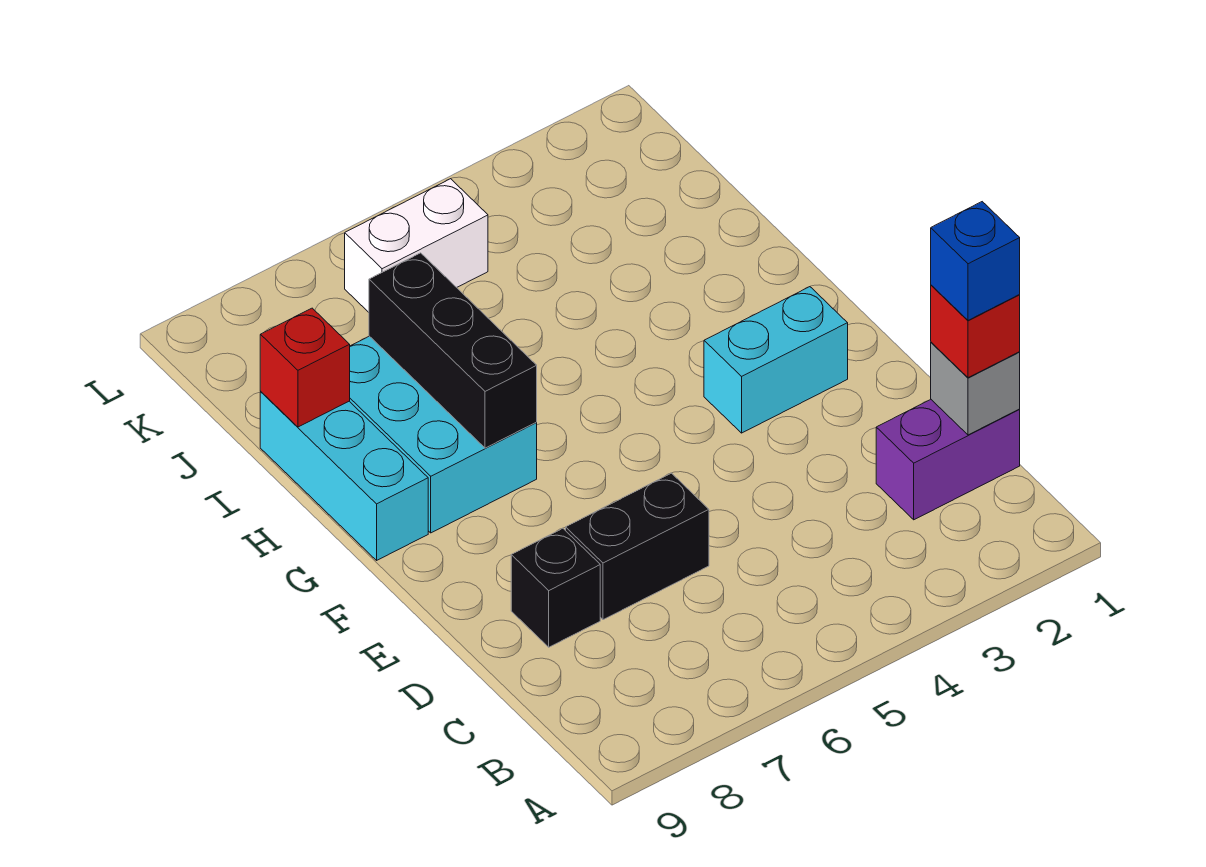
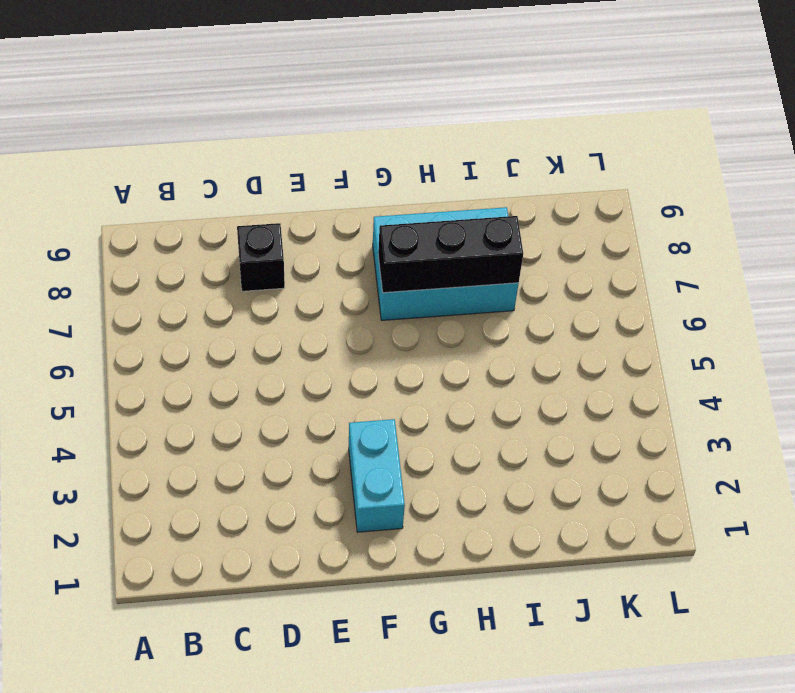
none -> purple brick C1:C2 level 1
none -> black brick D6:D7 level 1
none -> cyan brick G9:I9 level 1

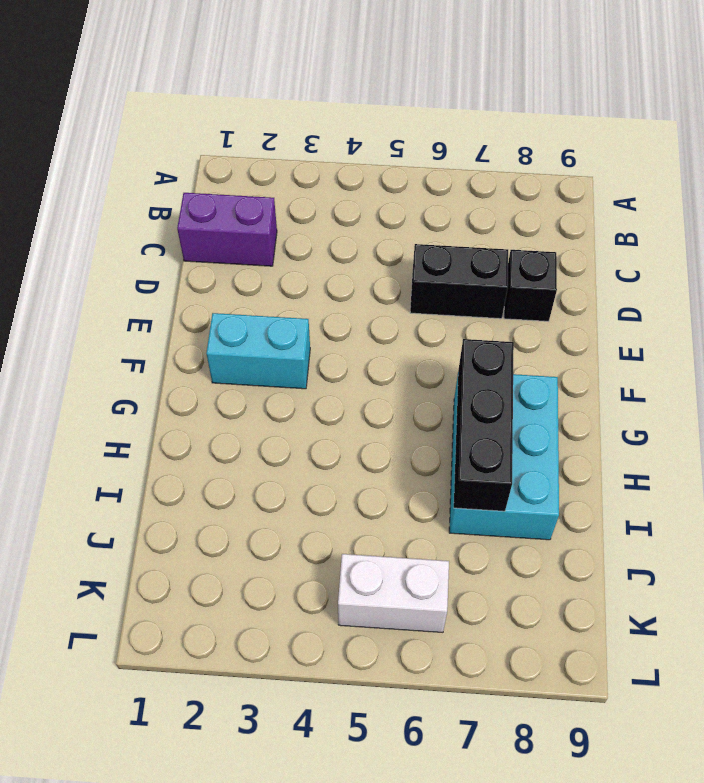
none -> cyan brick G9:I9 level 1
none -> grey brick C1 level 2
none -> red brick I9 level 2

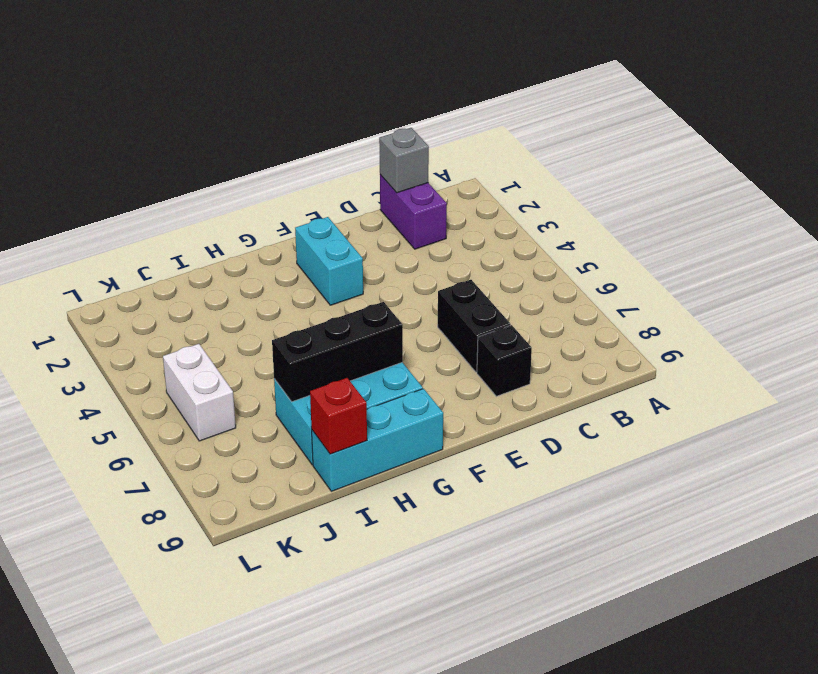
none -> red brick C1 level 3
none -> blue brick C1 level 4

